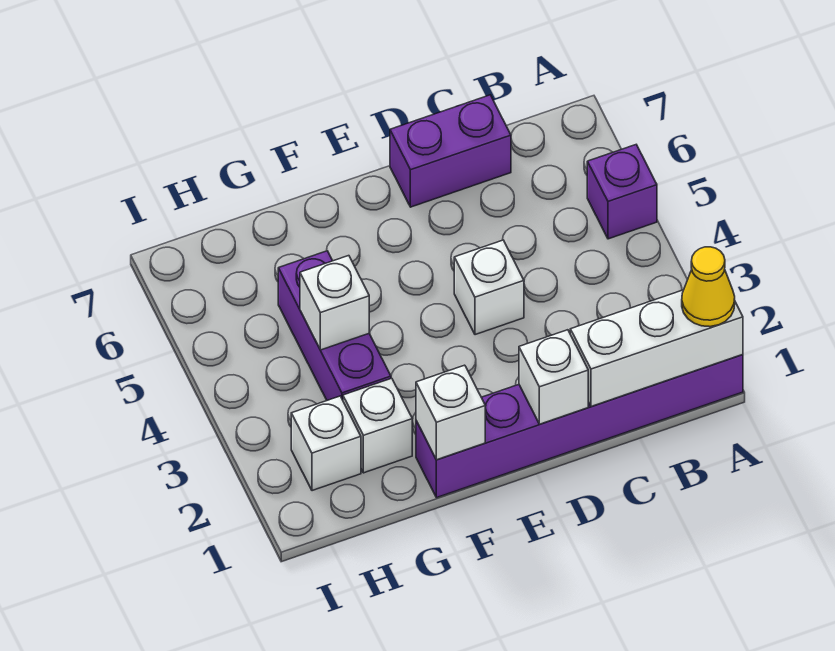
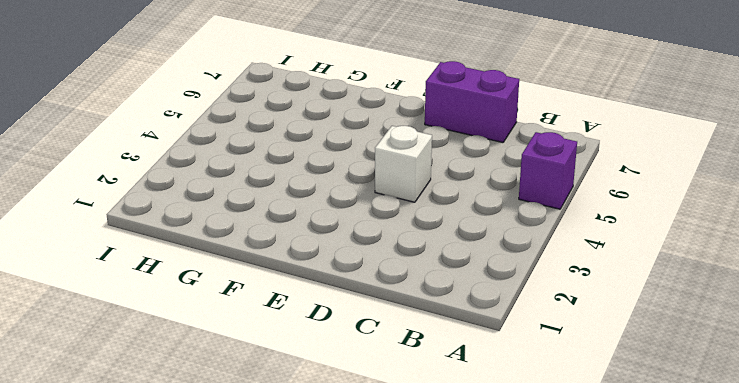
none -> purple brick A1:F1 level 1
none -> white brick G2 level 1
none -> purple brick G3:G5 level 1

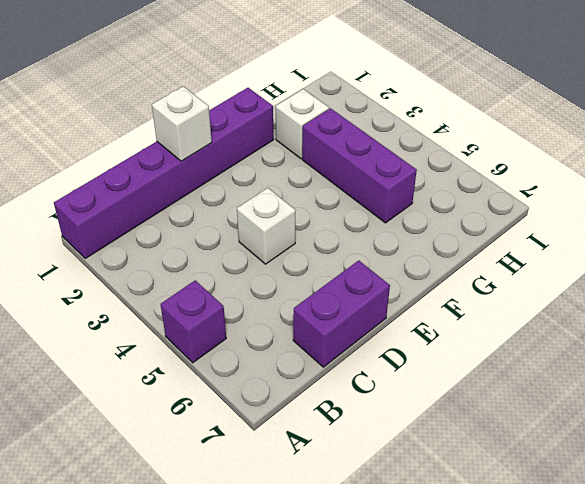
none -> white brick H2 level 1
none -> white brick A1:C1 level 2
none -> white brick F1 level 2

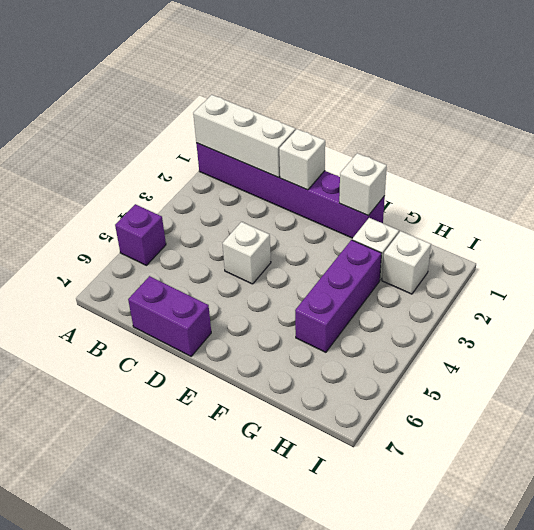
none -> white brick G4 level 2
none -> yellow cone A1 level 3

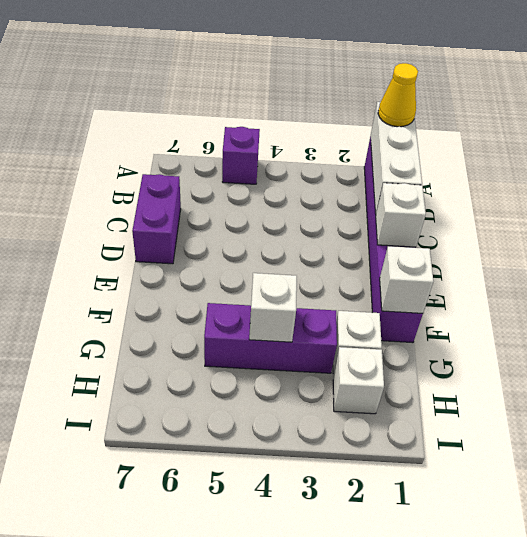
none -> white brick D4 level 1

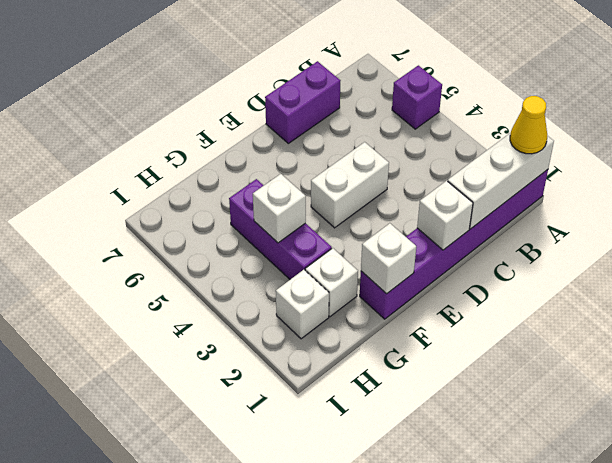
white brick D4:E4 level 1 -> white brick D4 level 1

